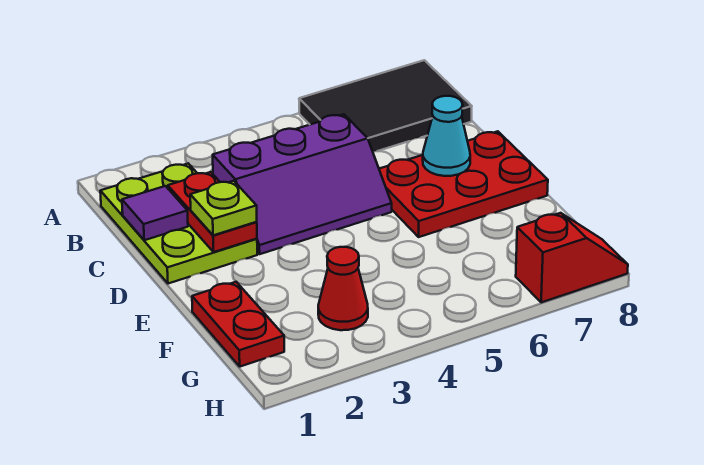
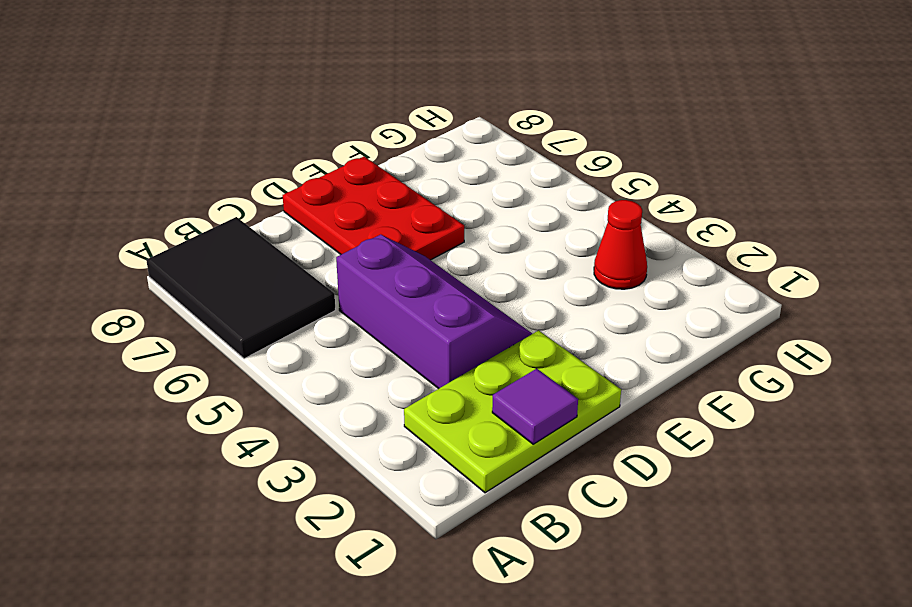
none -> red plate F1:G1 level 1
none -> red slope H7:H8 level 1 top 7

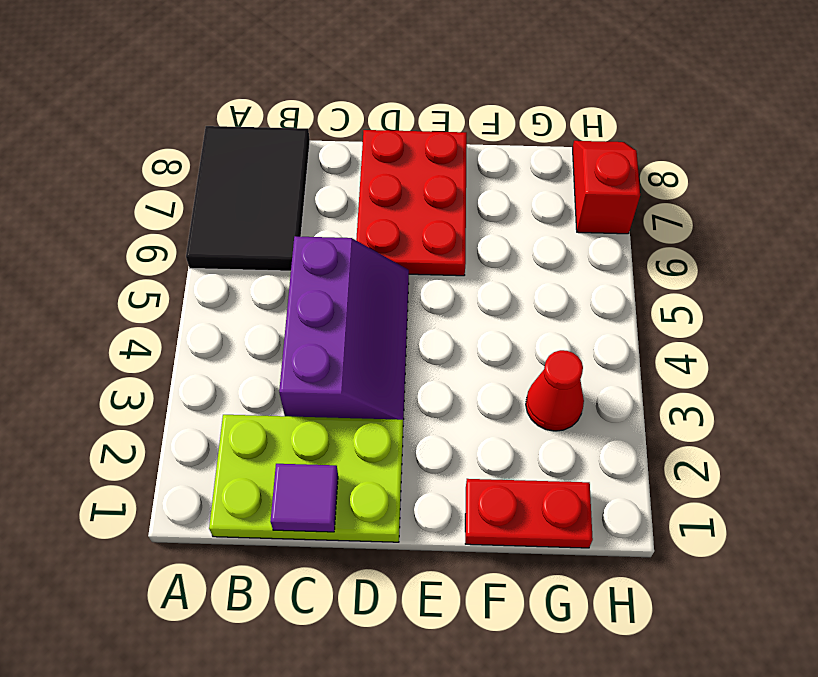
none -> red plate C2:D2 level 2
none -> cyan cone D7 level 2

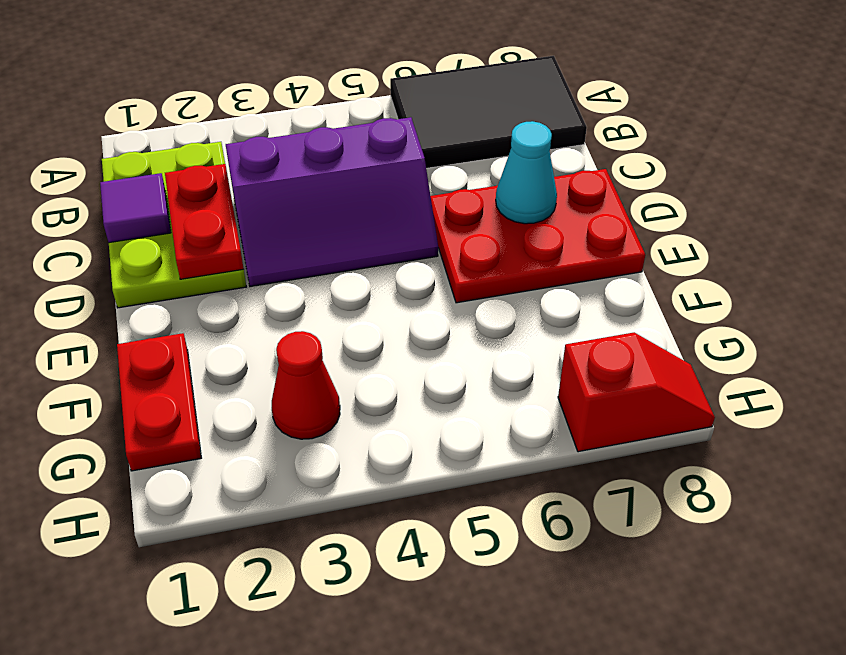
none -> lime plate D2 level 3

